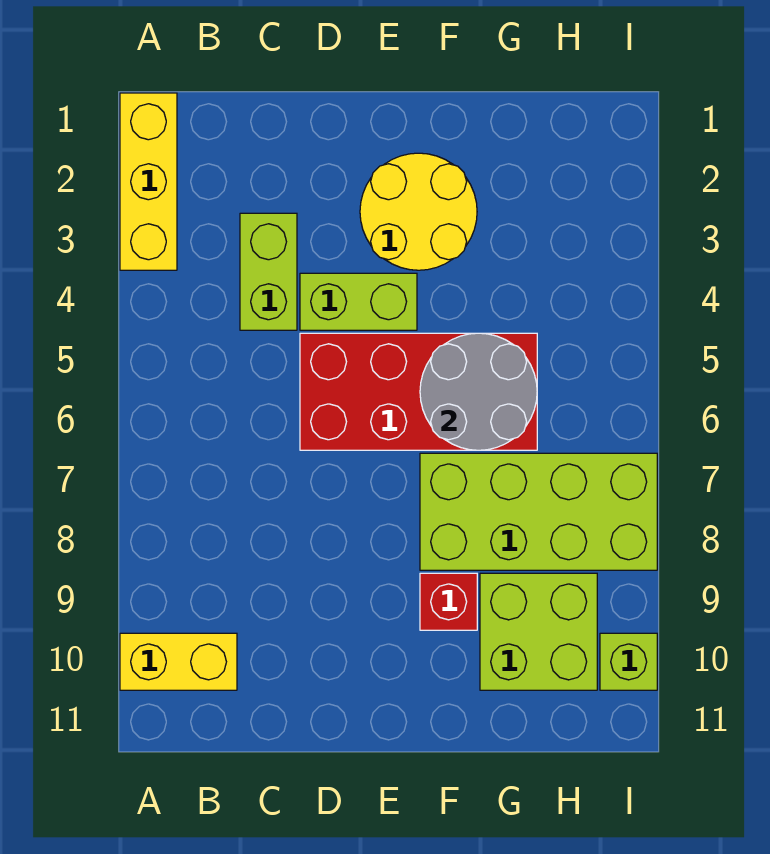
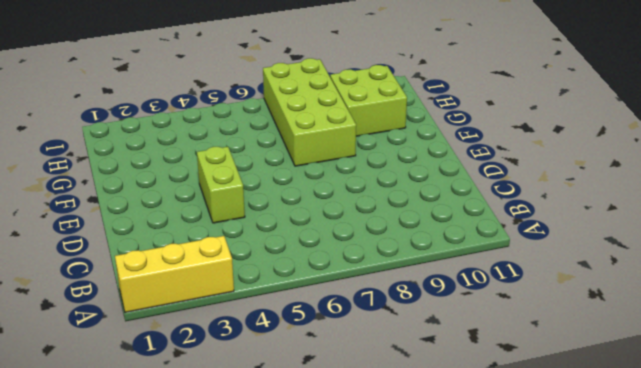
none -> yellow brick A10:B10 level 1
none -> lime brick C3:C4 level 1

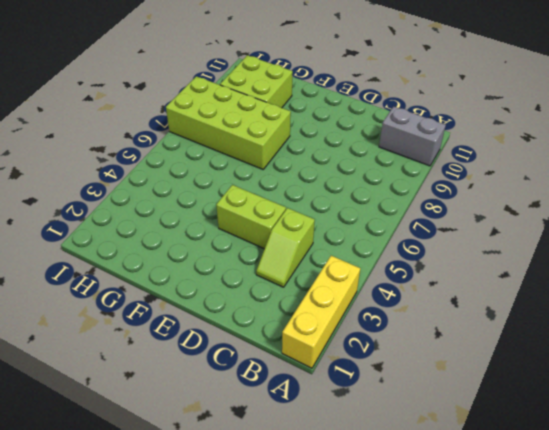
grey brick A10:B10 level 1 -> yellow brick A10:B10 level 1
lime slope C3:C4 level 1 top 4 -> lime brick C3:C4 level 1
none -> red brick D5:G6 level 1
none -> yellow round brick E2:F3 level 1

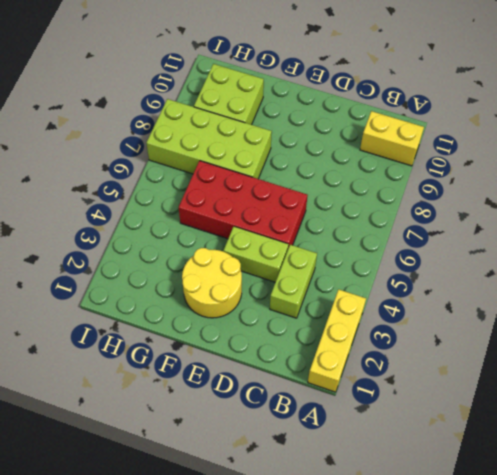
none -> red brick F9 level 1
none -> lime brick I10 level 1

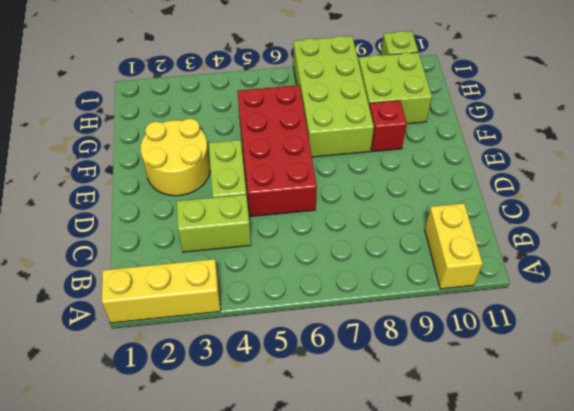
none -> grey round brick F5:G6 level 2

